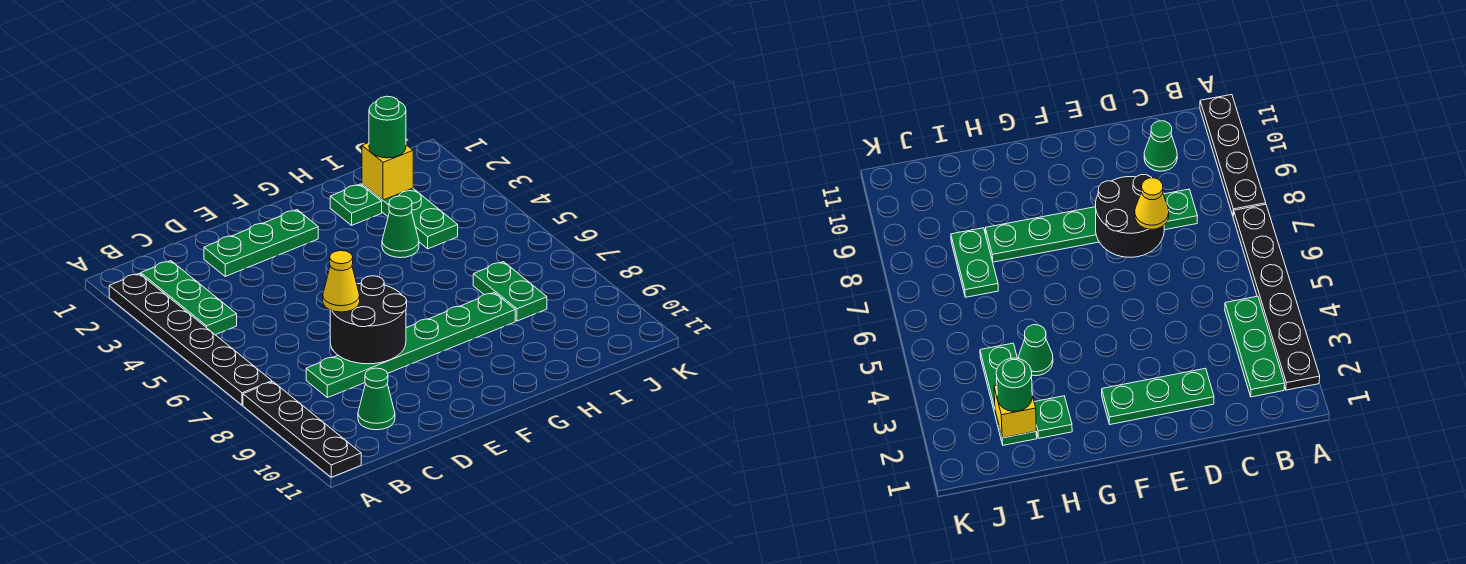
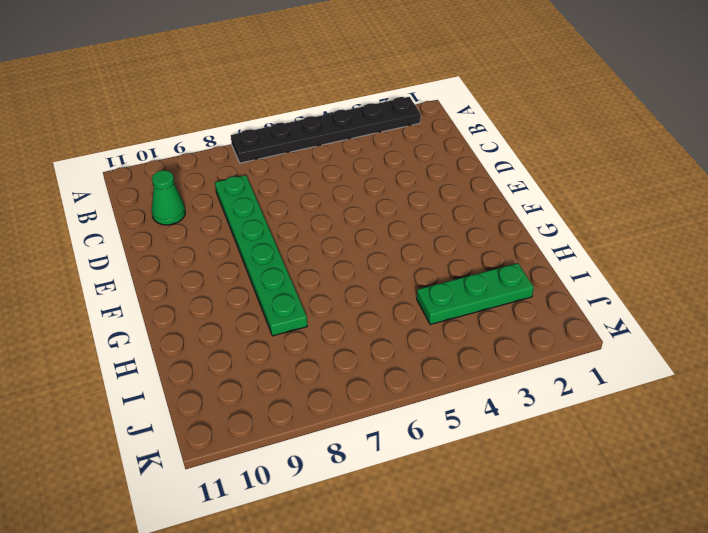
none -> black plate A8:A11 level 1
none -> green plate B2:B4 level 1
none -> green plate D2:F2 level 1

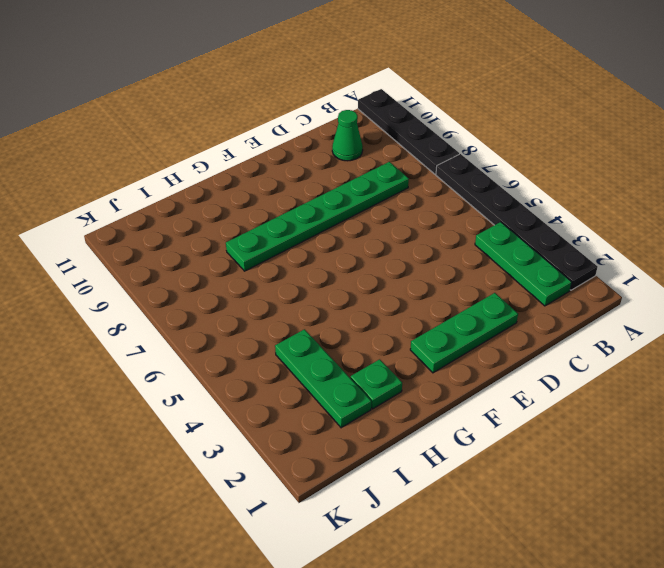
none -> green cone H4 level 1
none -> green plate I7:I8 level 1
none -> black round brick D7:E8 level 2

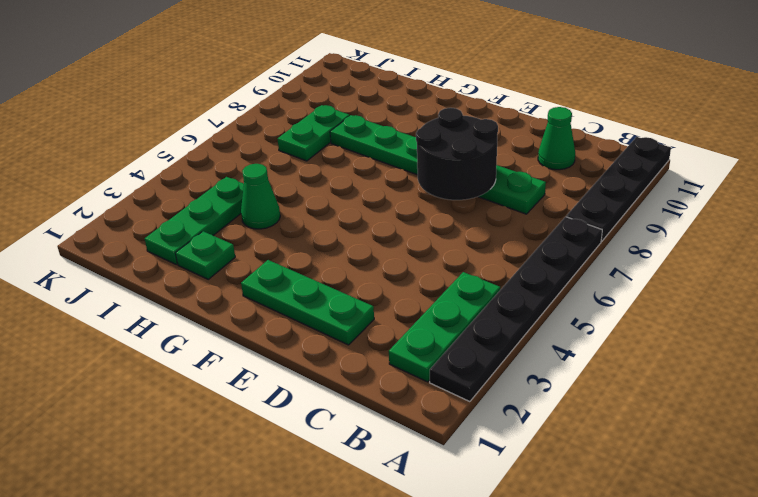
none -> yellow brick I2 level 2
none -> yellow cone D7 level 3
none -> green round brick I2 level 3

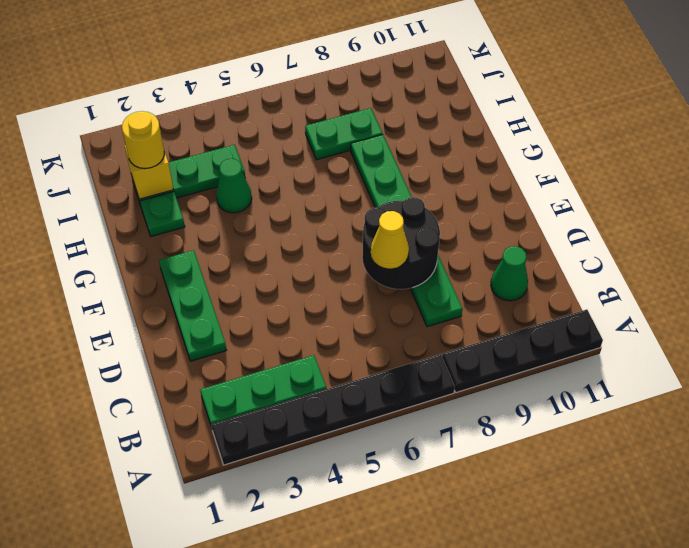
yellow round brick I2 level 3 -> green round brick I2 level 3

